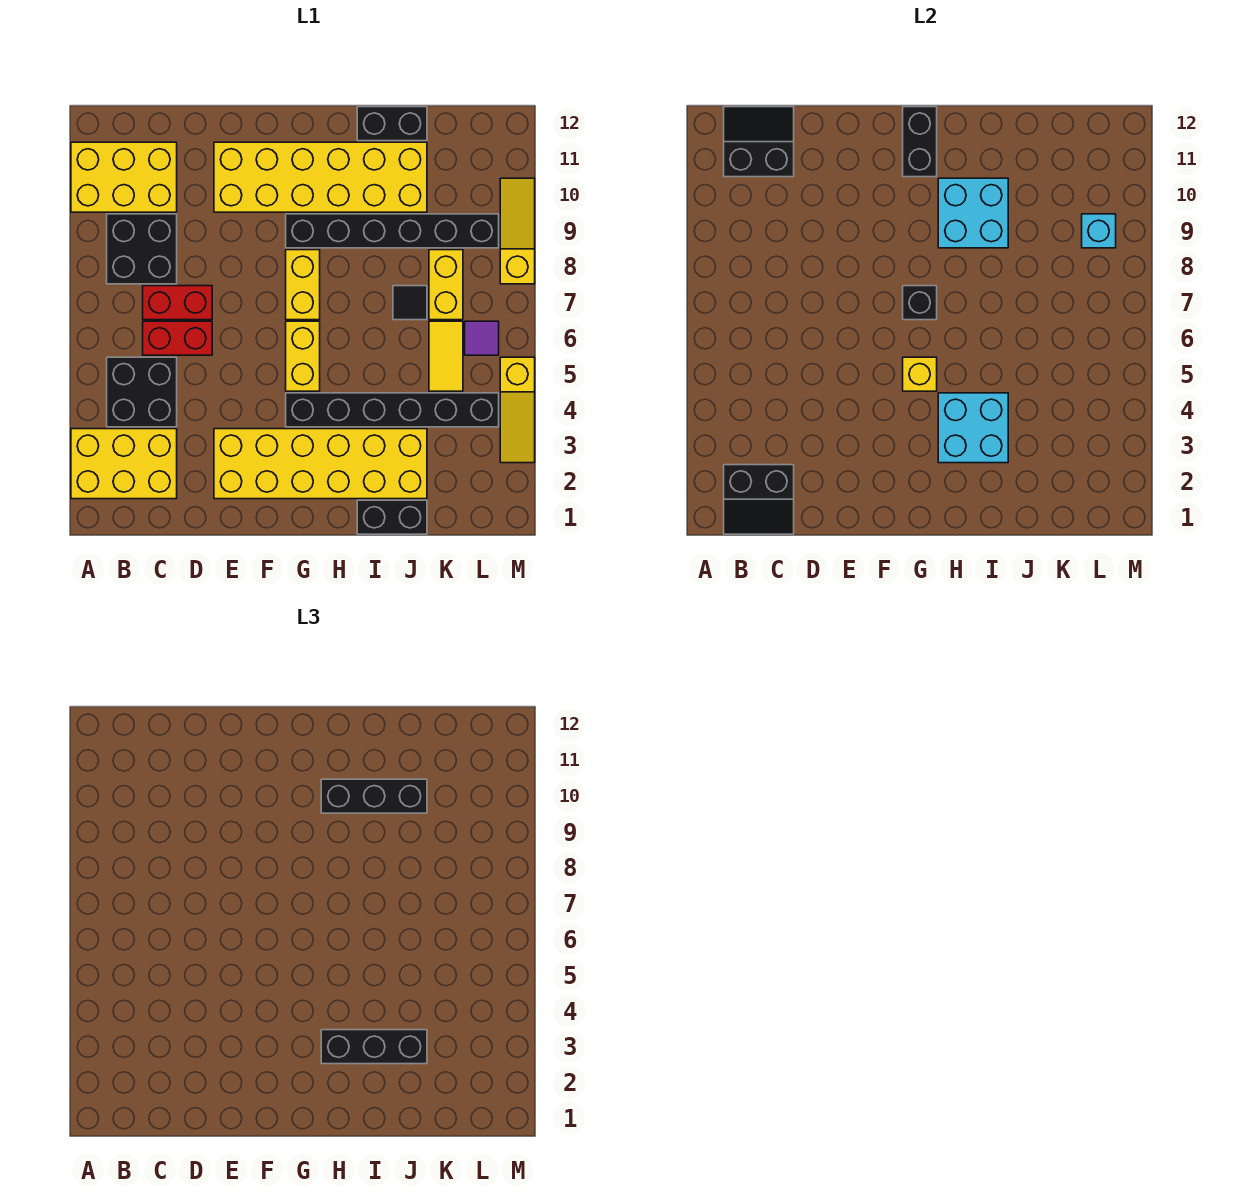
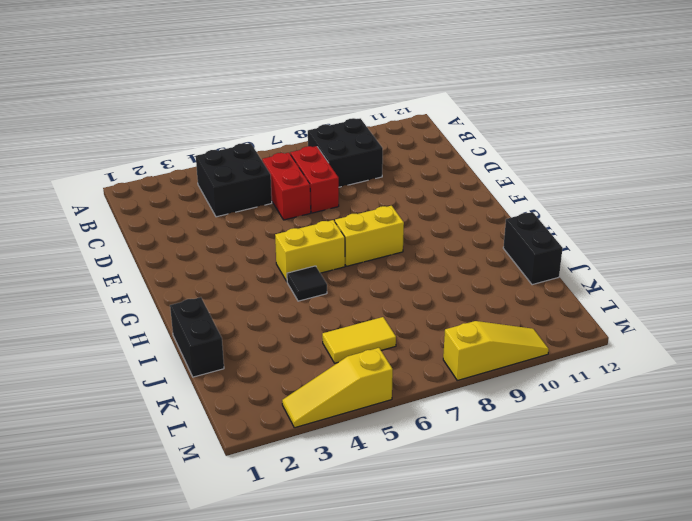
black tile H5 level 1 -> black tile J7 level 1
none -> yellow brick A2:C3 level 1
none -> yellow brick A10:C11 level 1
none -> yellow brick E2:J3 level 1
none -> yellow brick E10:J11 level 1

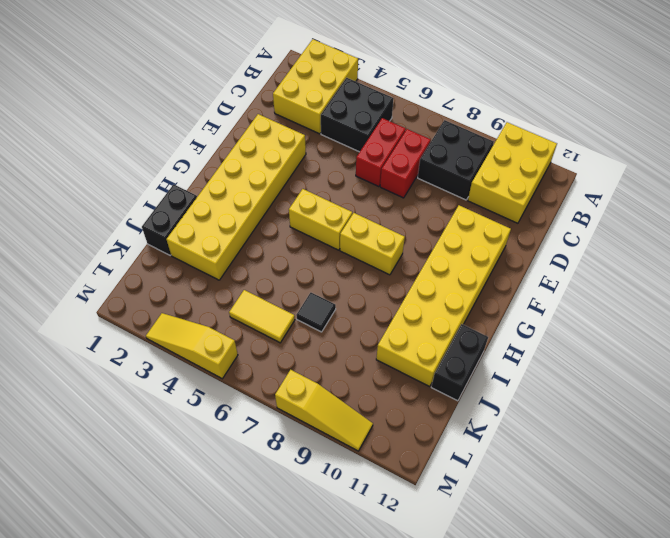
none -> black brick G4:L4 level 1
none -> black brick G9:L9 level 1
none -> yellow brick K7:K8 level 1
none -> purple tile L6 level 1

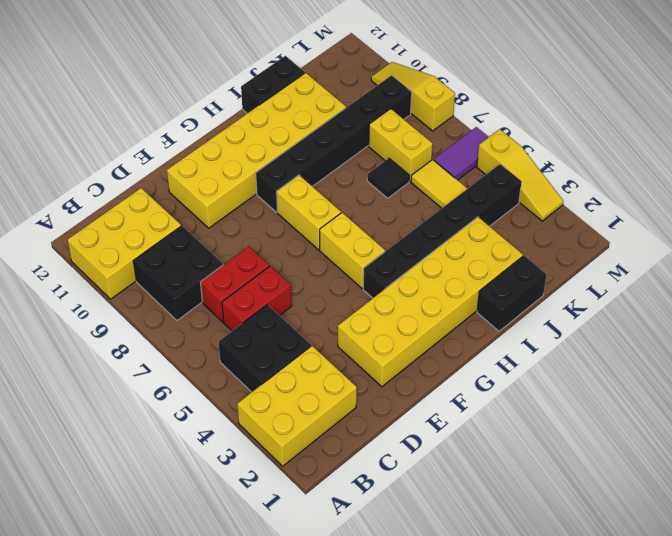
purple tile L6:M6 level 1 -> purple tile L6 level 1
none -> black slope B1:C2 level 2 top 2
none -> black slope B11:C12 level 2 top 11
none -> yellow brick G5 level 2
none -> black brick G7 level 2

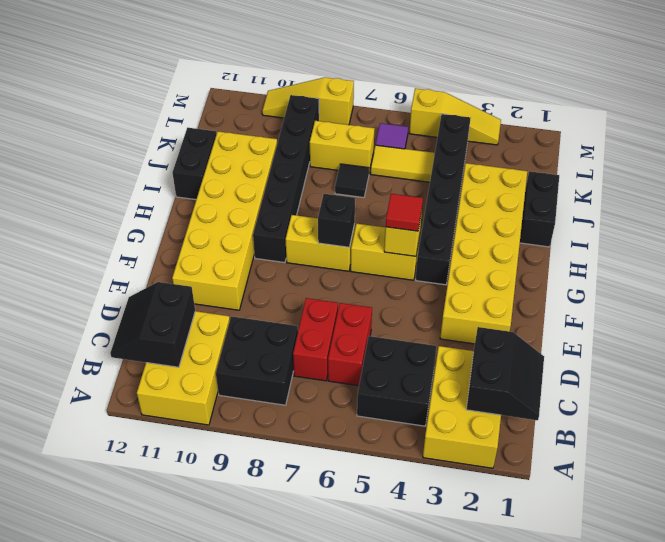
red tile G5 level 3 -> none
none -> black brick G11:G12 level 2
none -> cyan brick H3:I4 level 2
none -> cyan brick H9:I10 level 2
none -> cyan brick L9 level 2

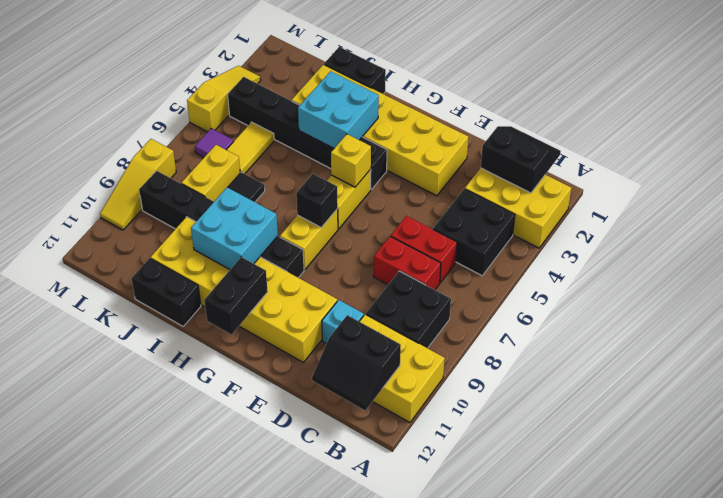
cyan brick D10 level 1 -> cyan brick L9 level 2
none -> black brick H3:J3 level 3
none -> black brick H10:J10 level 3

